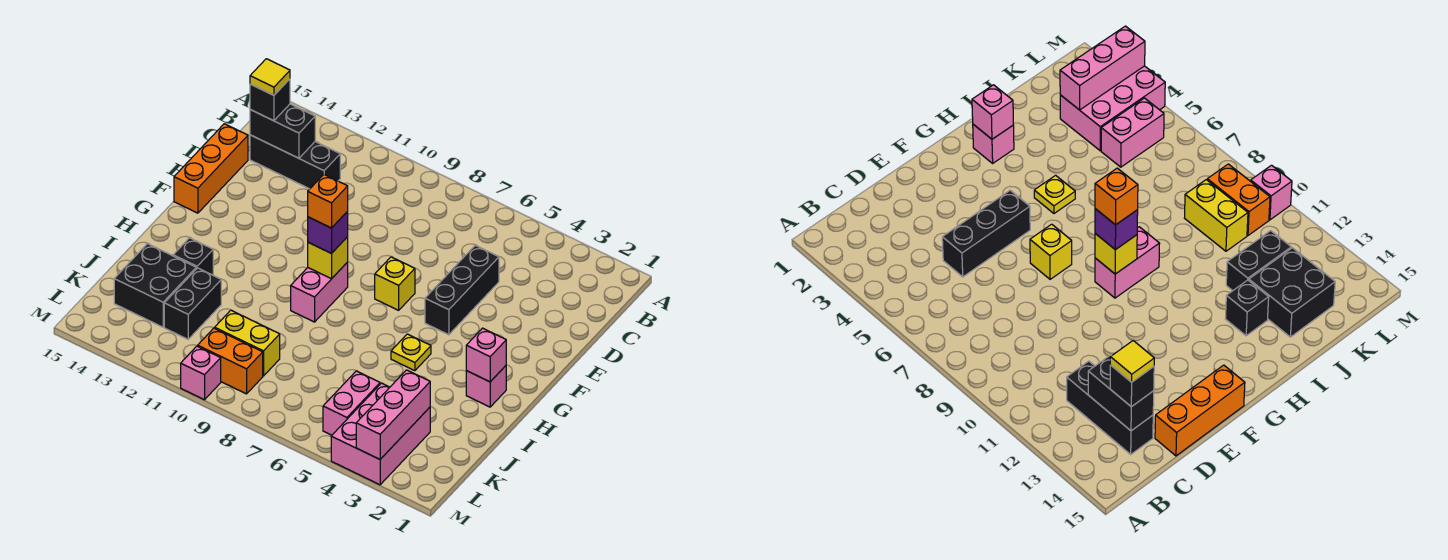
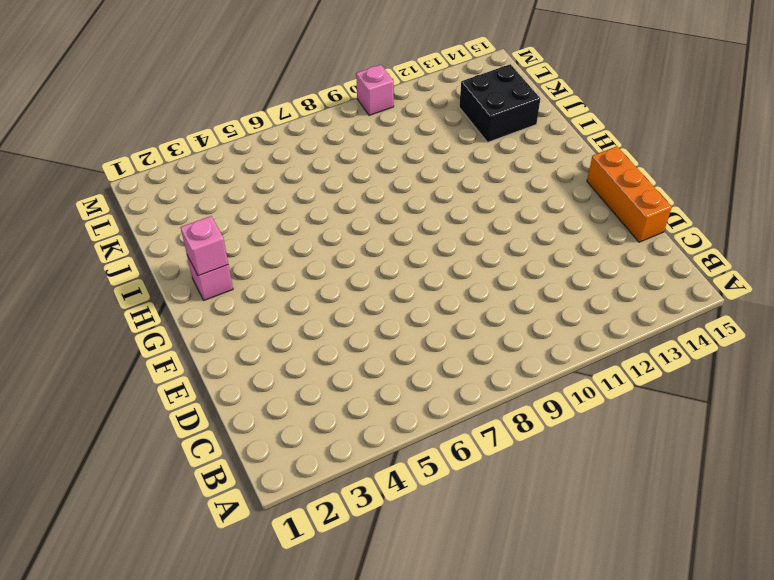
none -> black brick C12:C14 level 1
none -> black brick D5:F5 level 1
none -> yellow brick F7 level 1

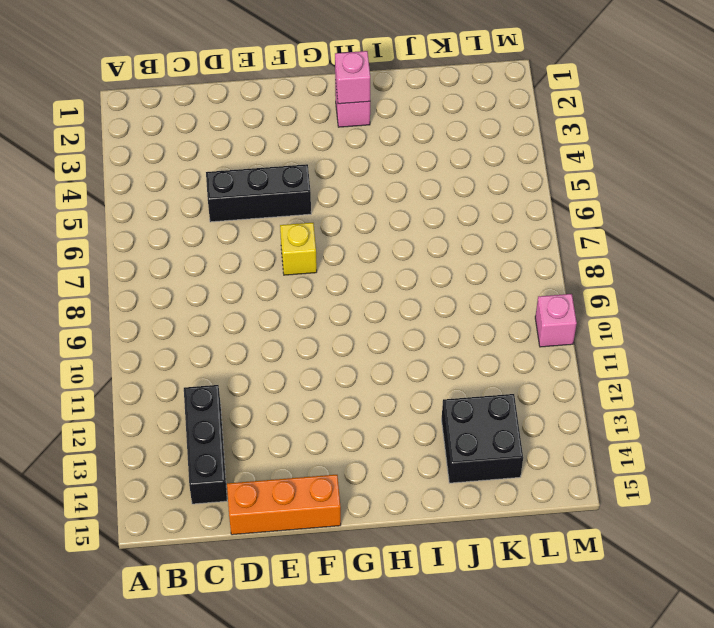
none -> pink brick G9:H9 level 1
none -> yellow plate H5 level 1
none -> black brick I13 level 1

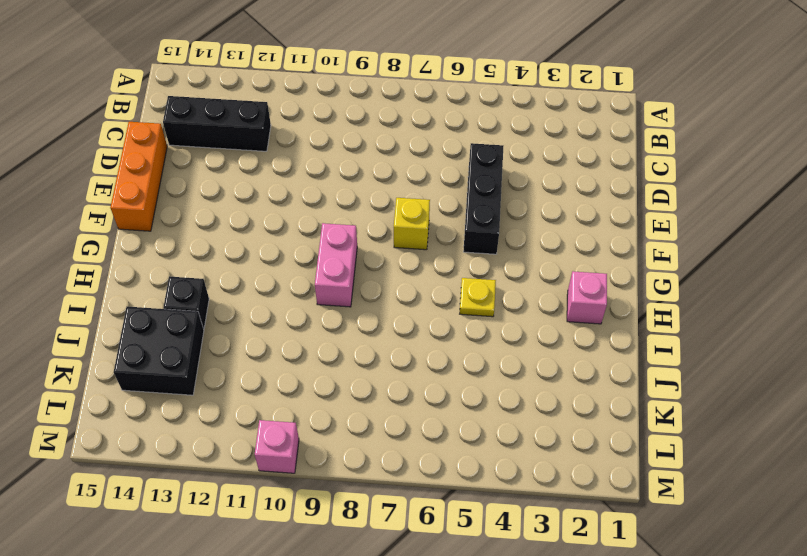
none -> black brick J12:K12 level 1
none -> pink brick K3:M4 level 1
none -> pink brick K5:L5 level 1

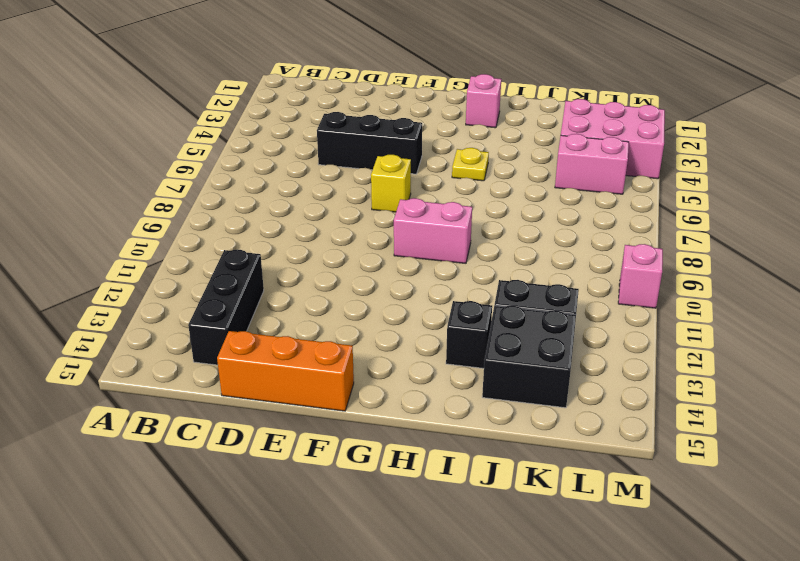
none -> yellow brick K9:K10 level 1
none -> orange brick L9:L10 level 1
none -> black brick C13:C14 level 2

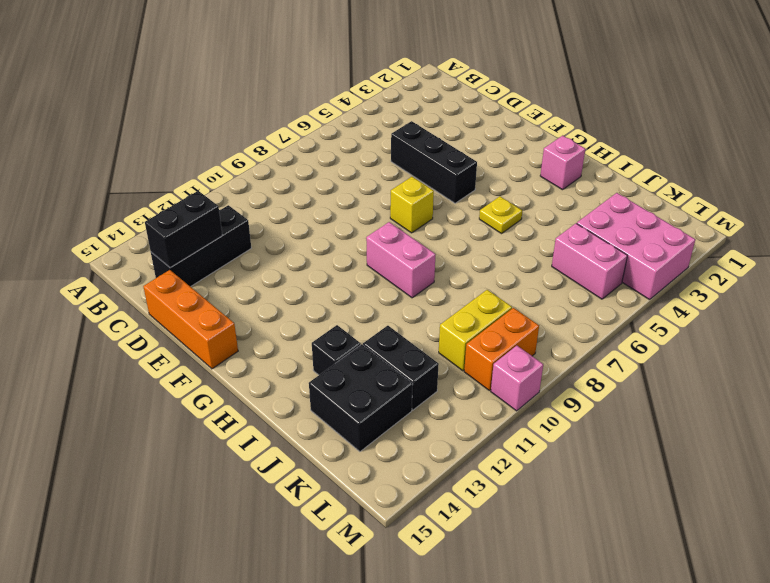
none -> yellow brick G9 level 2
none -> pink brick H2 level 2
none -> pink brick K3:M3 level 2

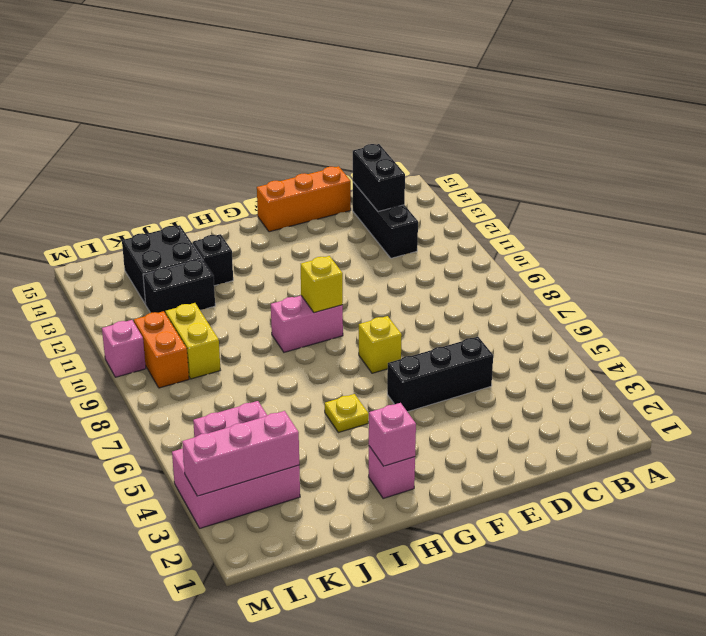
none -> black brick C14 level 3
none -> purple brick G9 level 3
none -> yellow tile C14 level 4

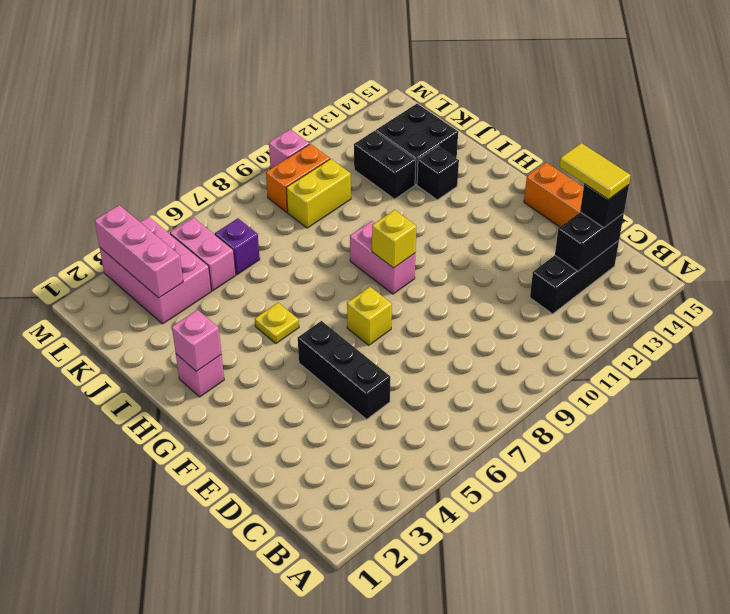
yellow tile C14:D14 level 4 -> yellow tile C14 level 4
purple brick K6 level 1 -> purple brick G9 level 3
none -> orange brick G9 level 4

